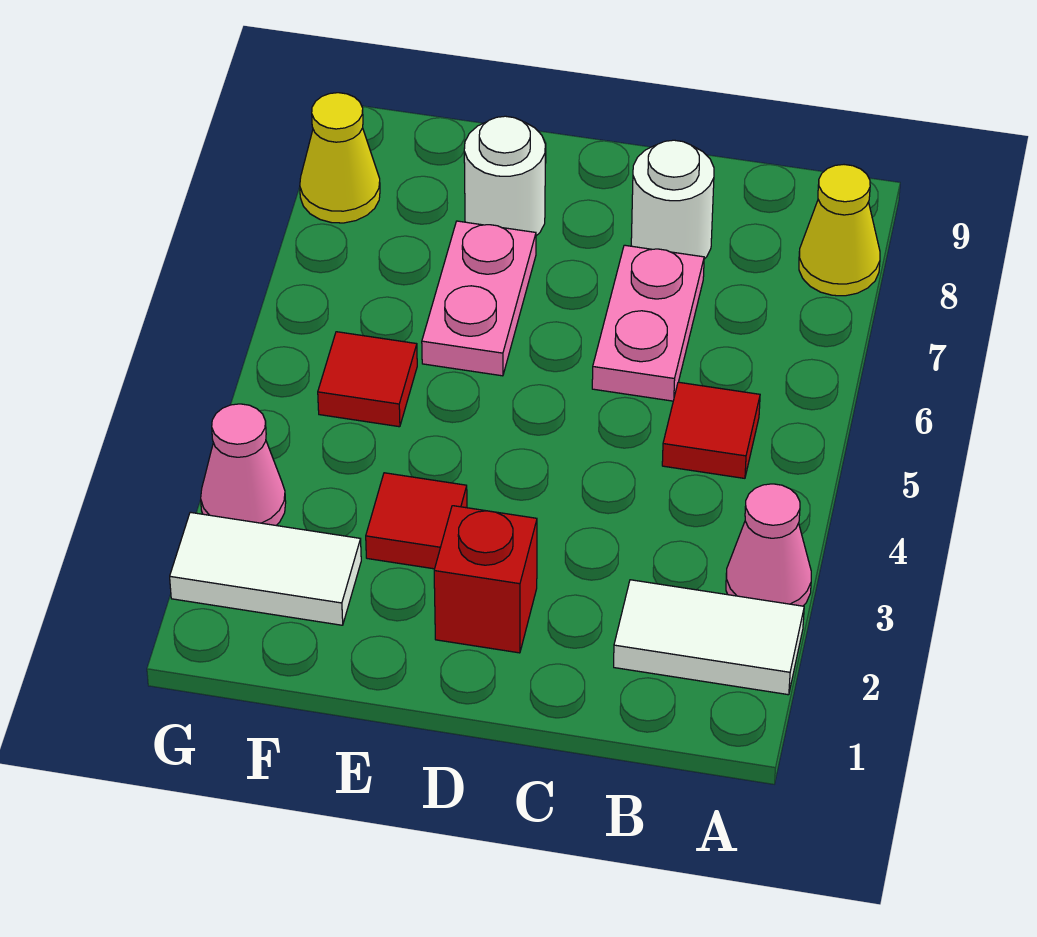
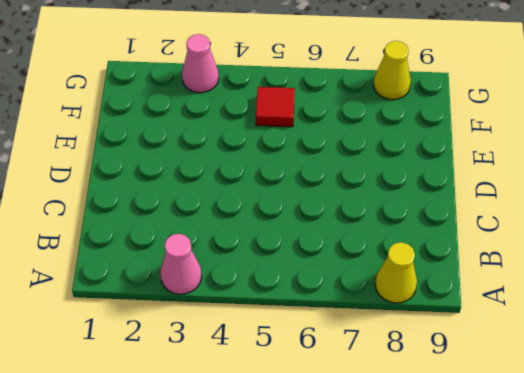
none -> white tile A2:B2 level 1
none -> red tile B5 level 1
none -> pink plate C6:C7 level 1

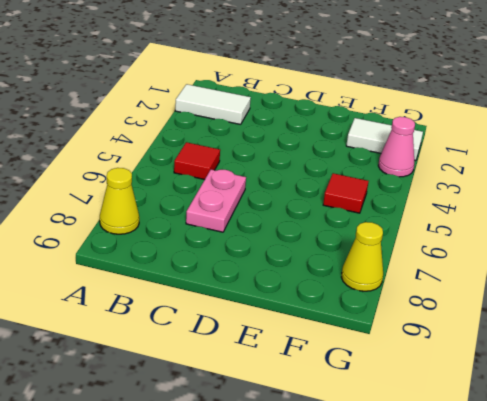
none -> pink cone A3 level 1
none -> white round brick C8 level 1
none -> red brick D2 level 1

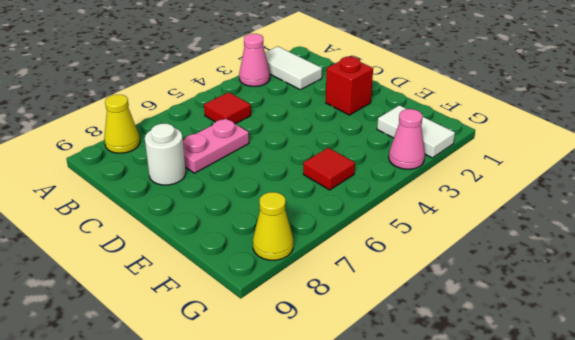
none -> red tile E3 level 1
none -> pink plate E6:E7 level 1
none -> white round brick E8 level 1

